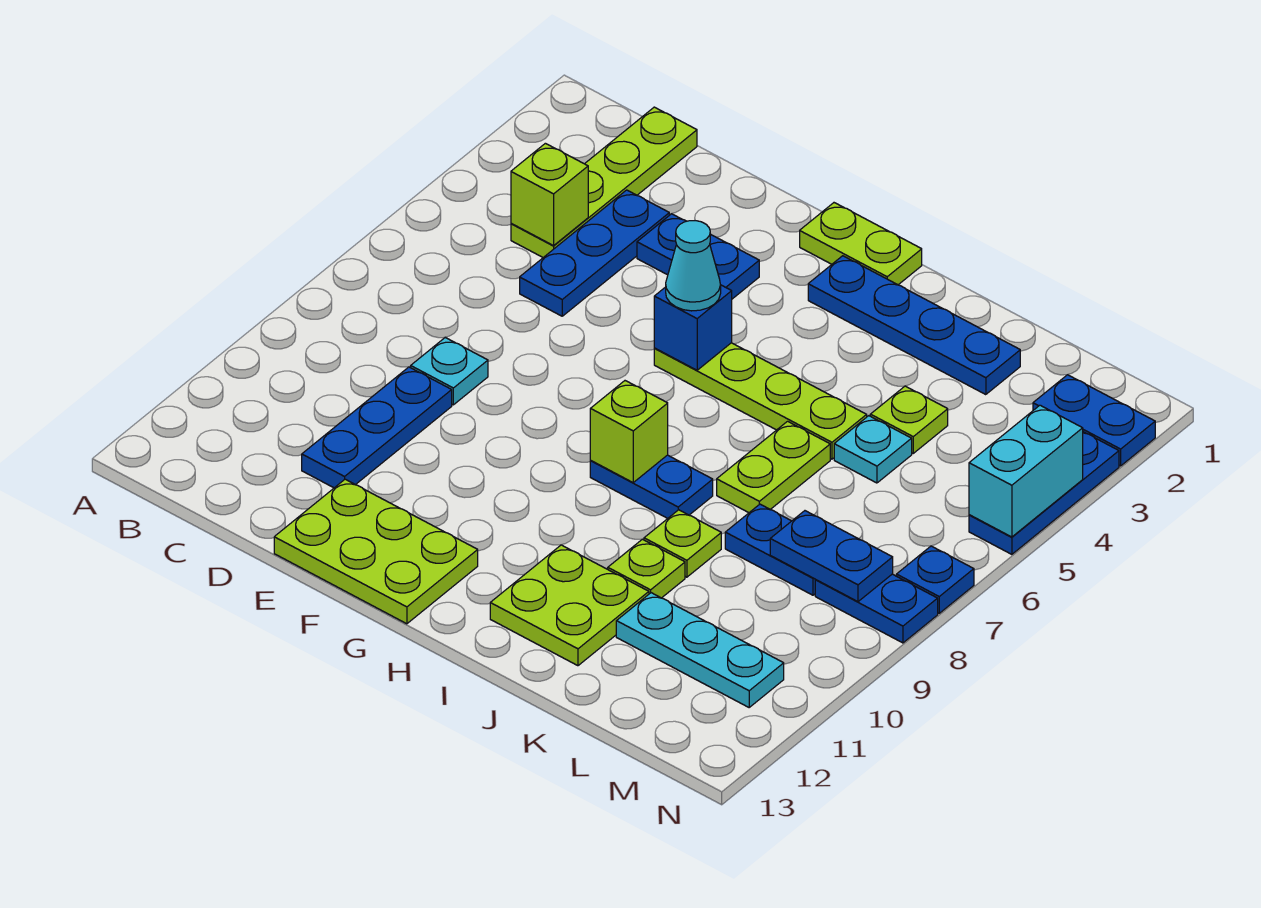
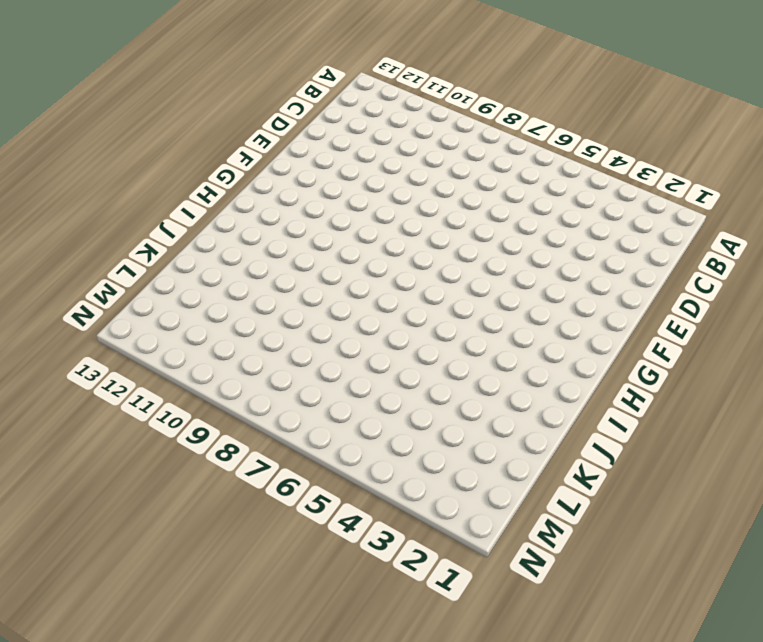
none -> lime plate C1:C4 level 1
none -> blue plate D3:D5 level 1
none -> cyan plate D8 level 1

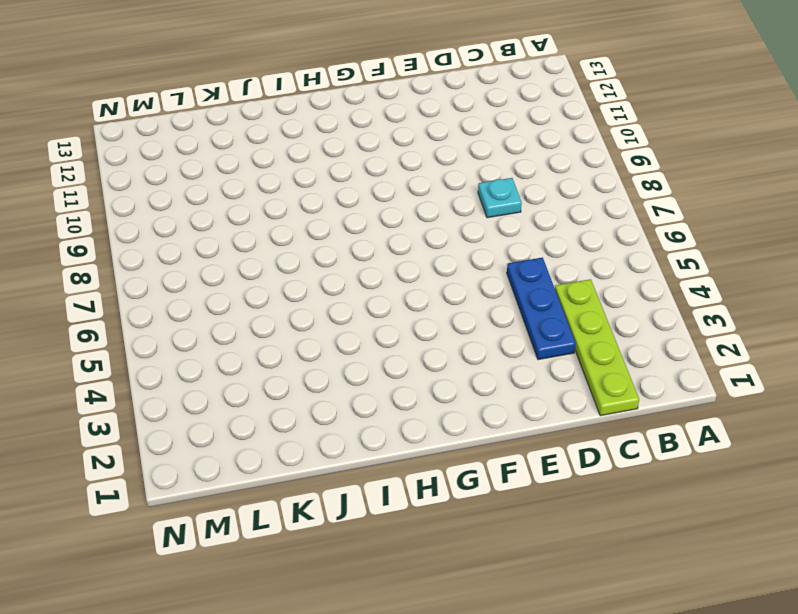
none -> blue plate D9:D11 level 1
none -> blue plate E3:F3 level 1
none -> lime plate E12:G13 level 1

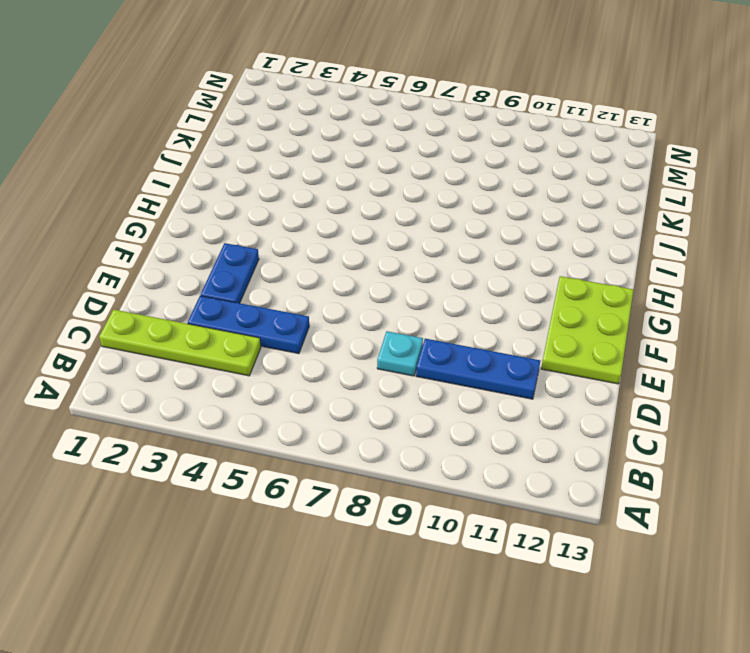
none -> lime plate G1:H1 level 1
none -> lime plate G5:J5 level 1
none -> blue plate H2:K2 level 1

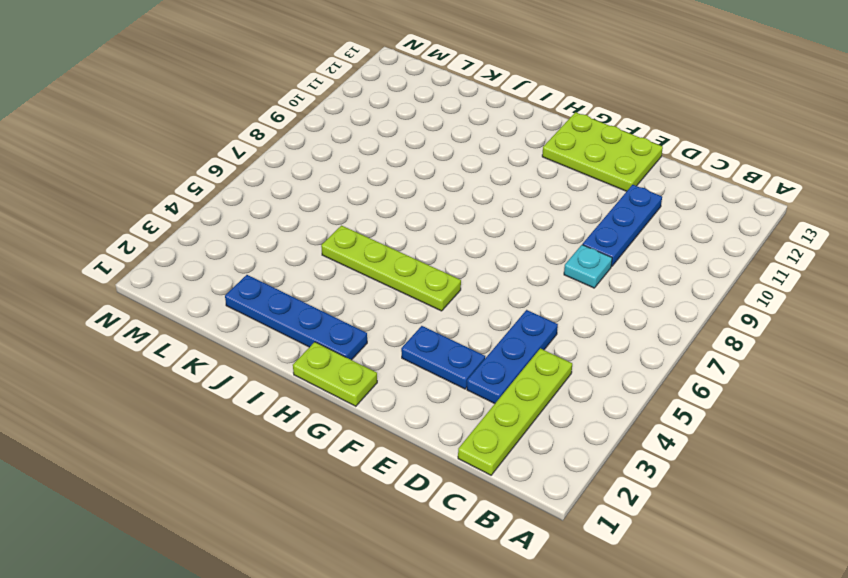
none -> blue plate H8:I8 level 1
none -> lime plate I11:J12 level 1
none -> lime plate J6:J7 level 1

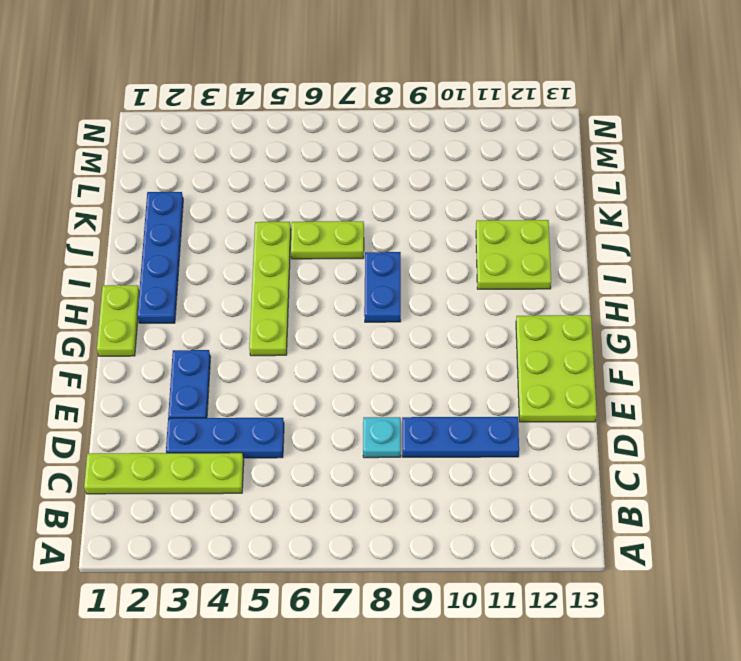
none -> lime plate J9 level 1
none -> lime plate J10 level 1
none -> lime plate K4 level 1

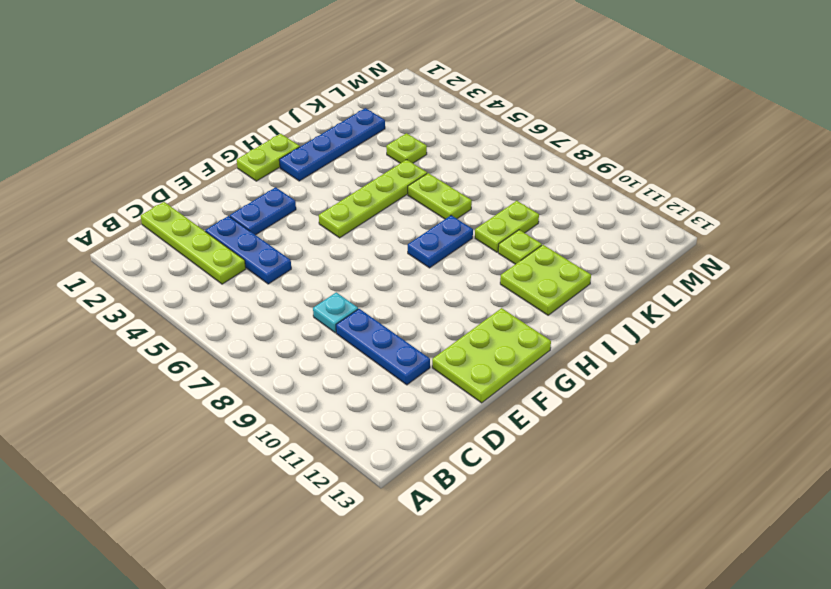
lime plate J9:K9 level 1 -> lime plate J9 level 1
none -> cyan plate K5 level 1
none -> blue plate K8:L8 level 1
none -> cyan plate K11:M11 level 1

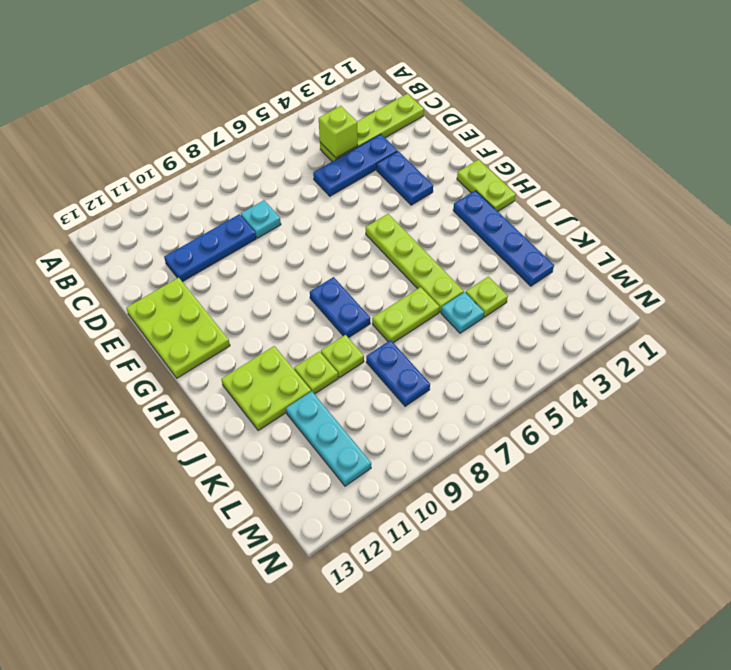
none -> blue plate M2:N2 level 1
none -> blue plate M8:N8 level 1
none -> blue plate N3:N5 level 1

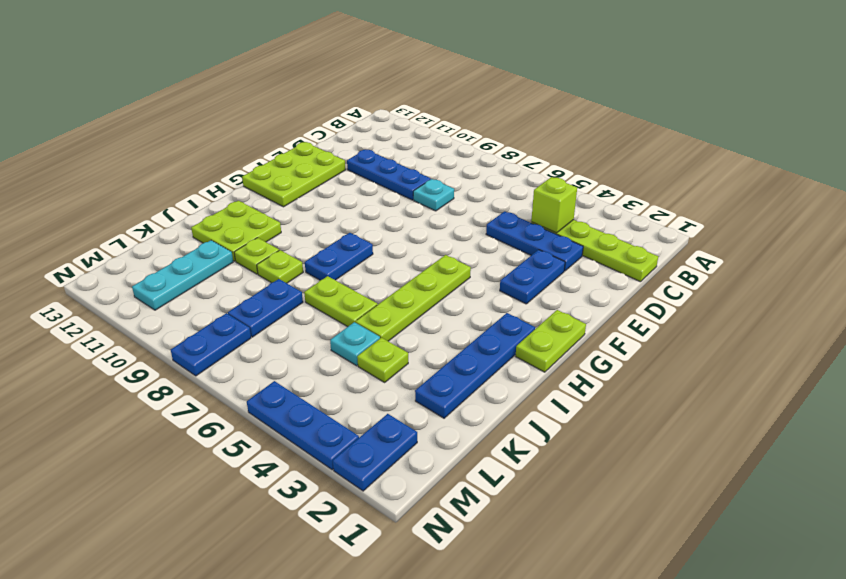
none -> blue plate N7 level 1
none -> blue brick G5 level 2
none -> lime brick H8 level 2

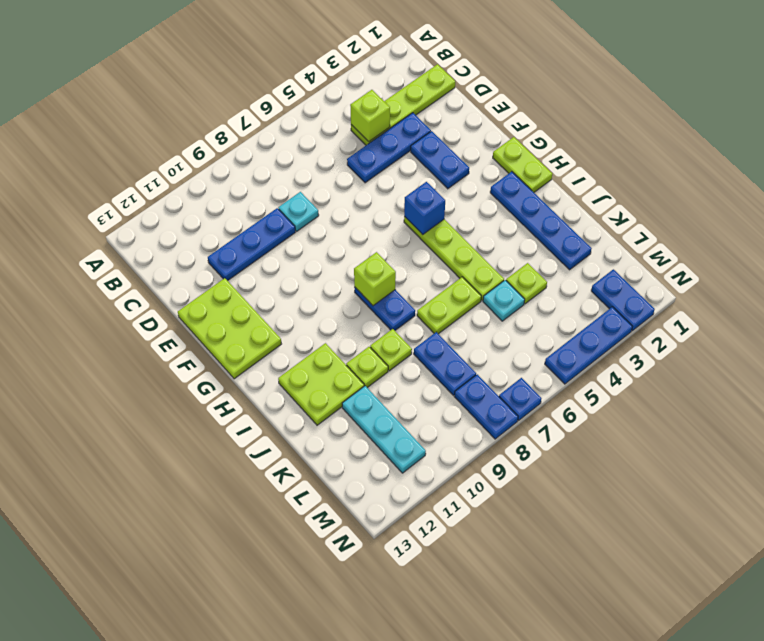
none -> blue plate L8:M8 level 2
none -> cyan brick N4:N5 level 2
none -> cyan cone G5 level 3

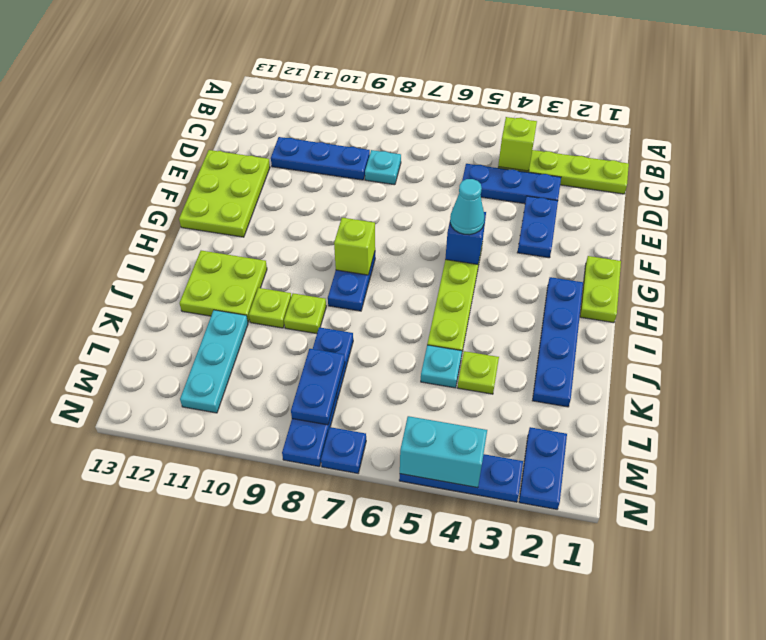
none -> lime plate J6:J7 level 1

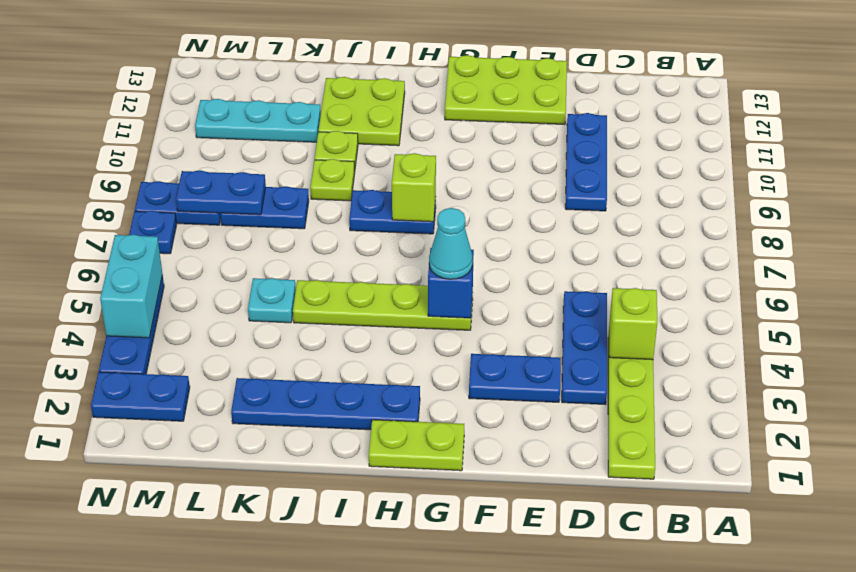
none -> cyan plate D8 level 1
none -> lime plate J6:J7 level 1
none -> lime plate K4 level 1

